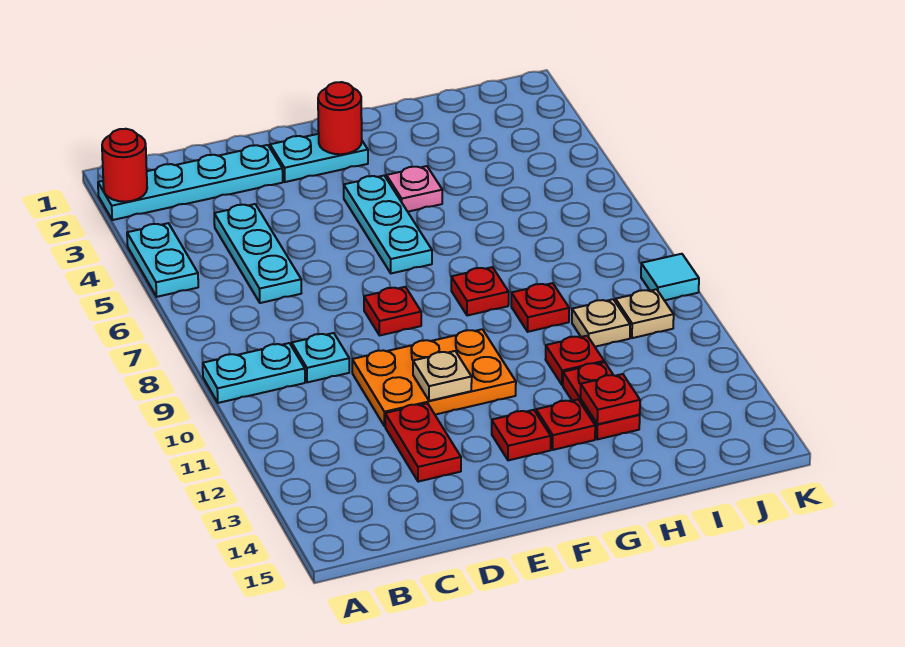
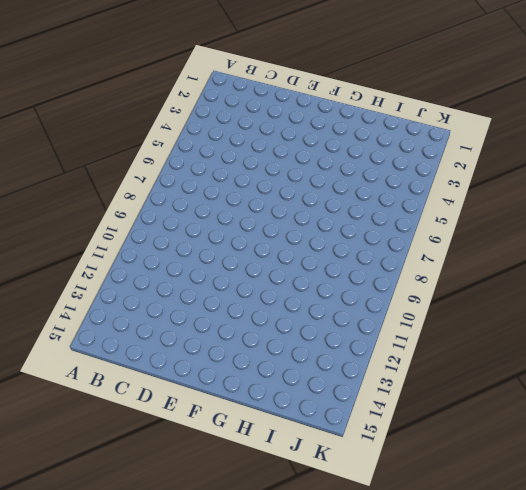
none -> cyan plate A2:D2 level 1
none -> cyan plate A4:A5 level 1
none -> cyan plate A9:B9 level 1

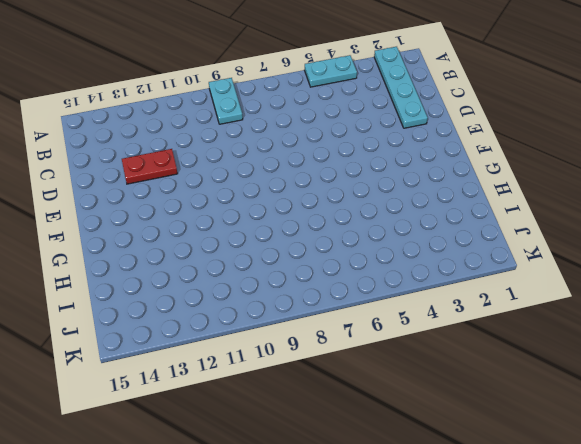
none -> cyan plate C4:C6 level 1
none -> cyan plate C9 level 1
none -> orange plate D10:F11 level 1

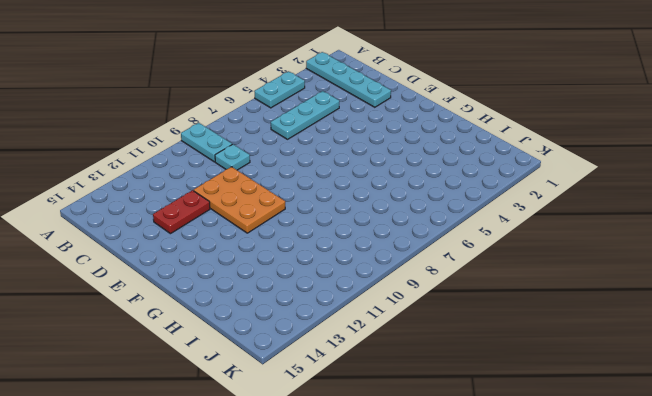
none -> cyan plate E2:F2 level 1
none -> red plate E8 level 1
none -> cyan plate F4:F6 level 1

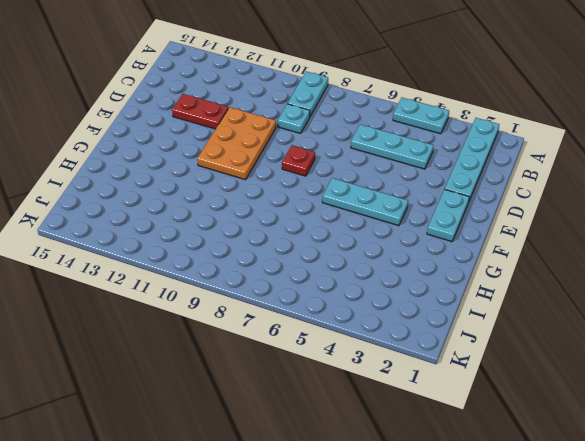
none -> red plate F13 level 1
none -> pink plate G4 level 1
none -> red plate G8 level 1

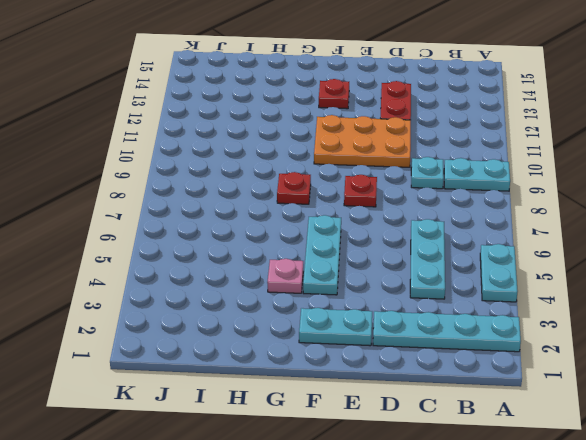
none -> red plate G13 level 1
none -> red plate H9 level 1
none -> red plate H11 level 1

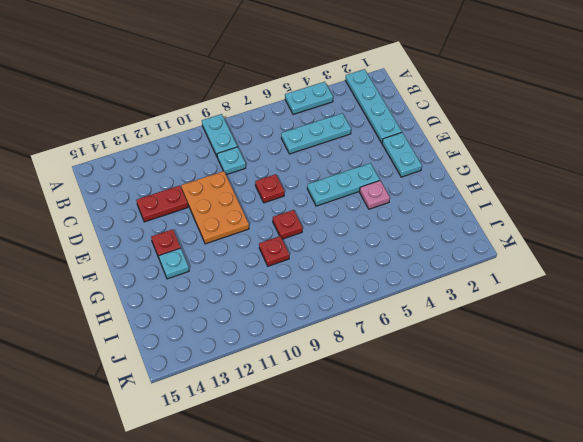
cyan plate G13 level 1 -> red plate G13 level 1
none -> red plate H11 level 1
none -> red plate H12:H13 level 1
none -> tan plate I10 level 1

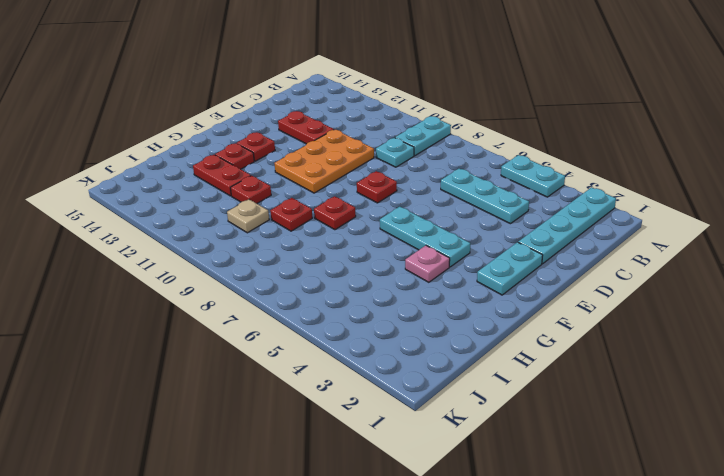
none -> tan plate J10 level 1
none -> cyan tile K9 level 1
none -> red round brick A2 level 2

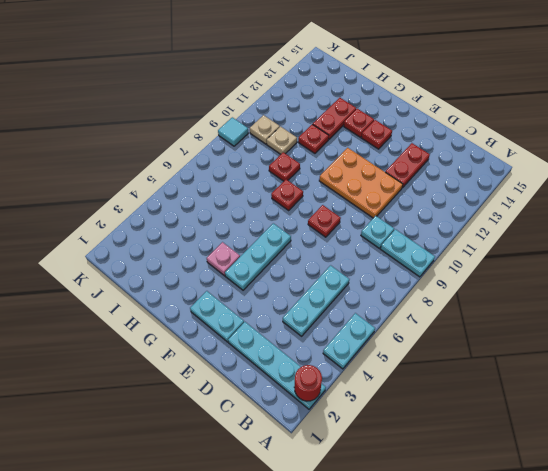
none -> tan plate E11 level 2
none -> red round brick F2 level 2
none -> red plate H13 level 2

